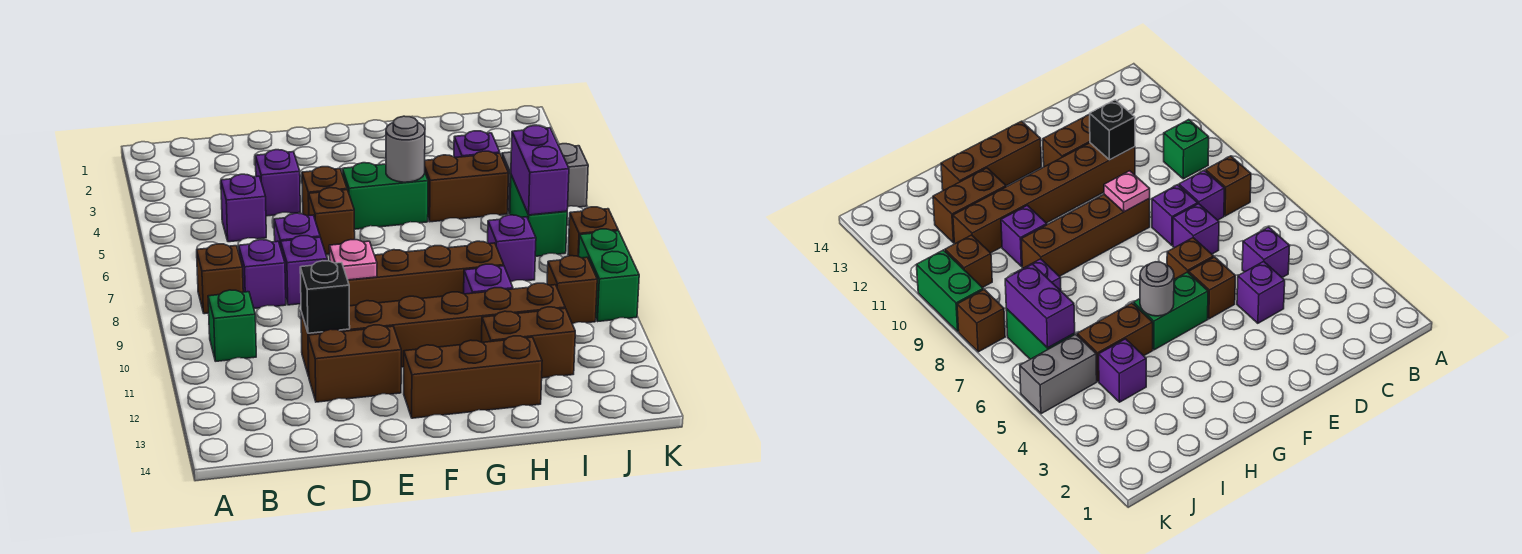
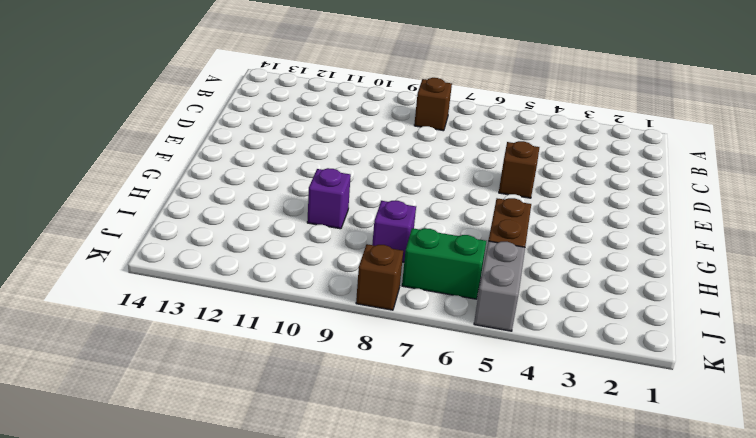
none -> green brick B10 level 1
none -> purple brick C5 level 1
none -> purple brick C8 level 1

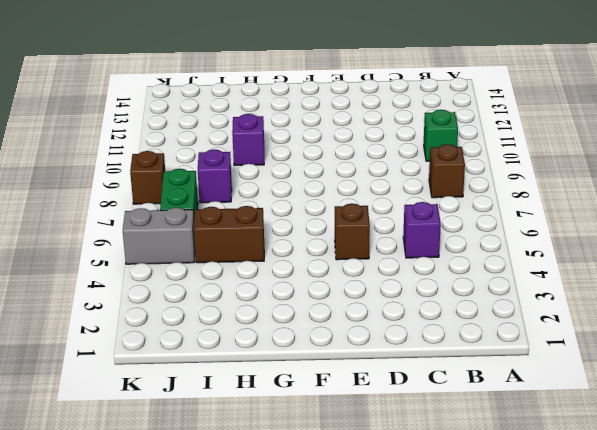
none -> purple brick C8 level 1
none -> purple brick D4 level 1
none -> purple brick D7 level 1

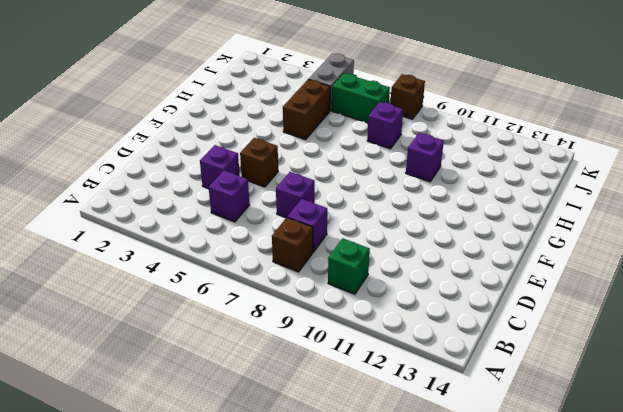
none -> purple brick D8 level 1
none -> brown brick D11:I11 level 1
none -> brown brick D12:E12 level 1

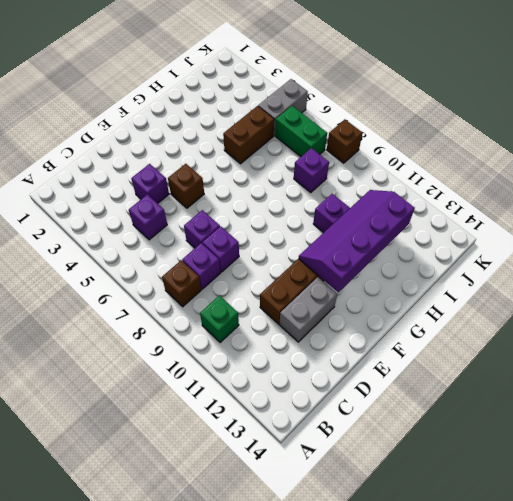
grey brick D12:E12 level 1 -> brown brick D12:E12 level 1
purple slope F11:I12 level 2 top 12 -> none
none -> brown brick E6 level 1
none -> brown brick E9:H9 level 1
none -> green brick F5:G5 level 1

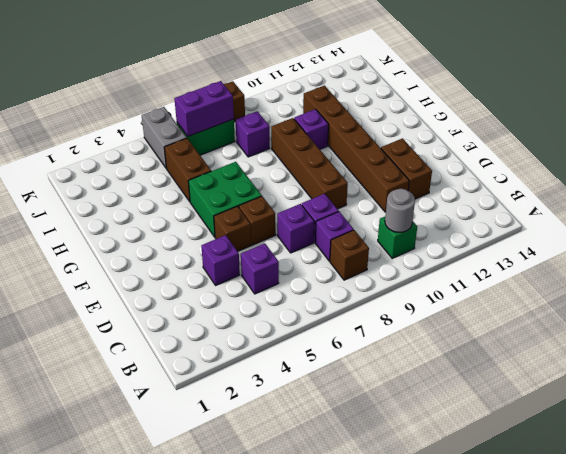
grey round brick B10 level 2 -> grey round brick G5 level 2
green brick F5:G6 level 1 -> green brick F5:G5 level 1
none -> brown brick F13:H13 level 1
none -> brown brick H12:I12 level 1
none -> purple brick I4 level 1

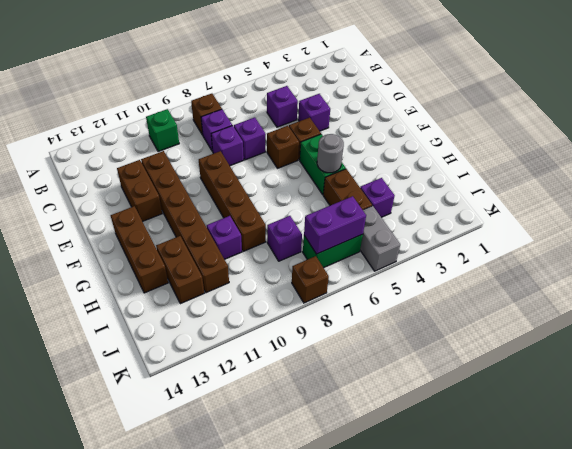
none -> brown brick J10 level 1
none -> green brick K9:K10 level 1
none -> black brick D11 level 2

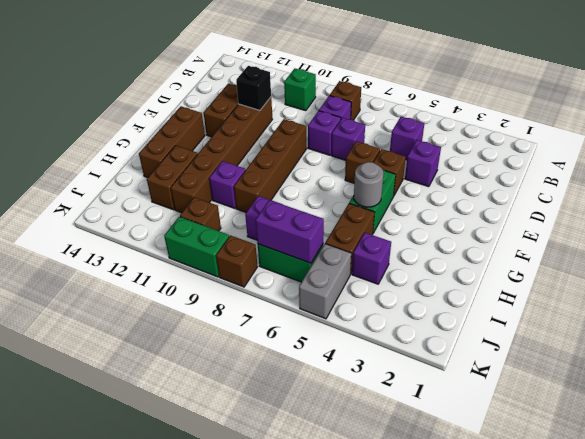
none -> pink plate E9 level 2

